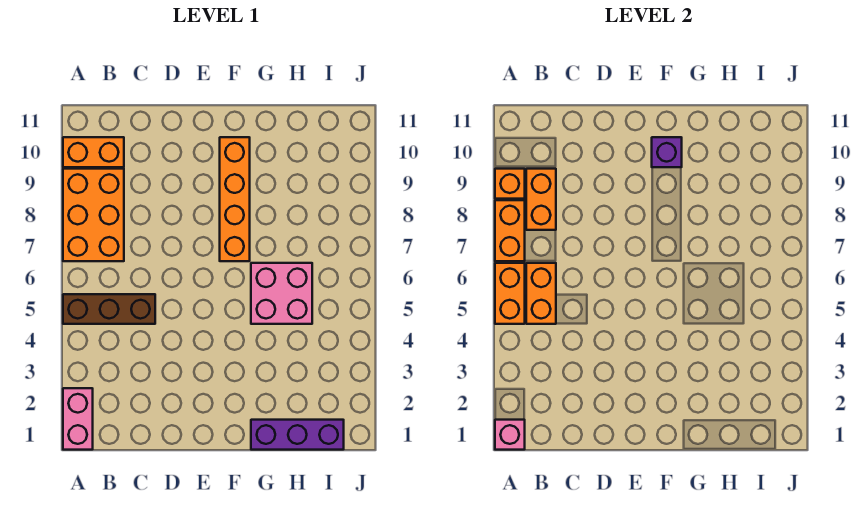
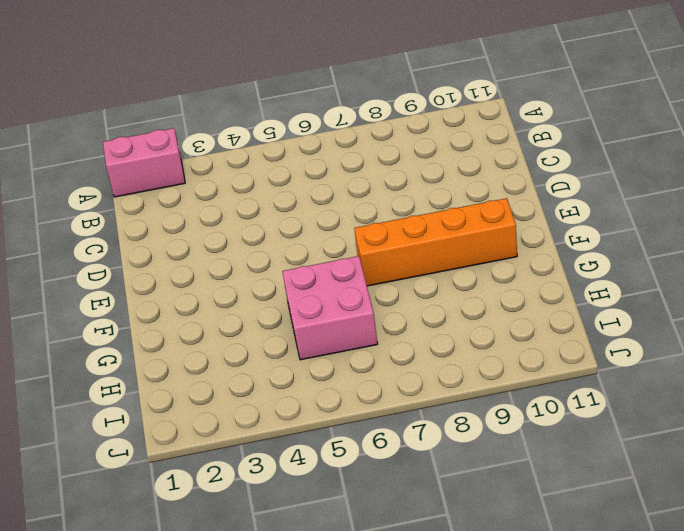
none -> brown brick A5:C5 level 1
none -> orange brick A7:B9 level 1
none -> orange brick A10:B10 level 1

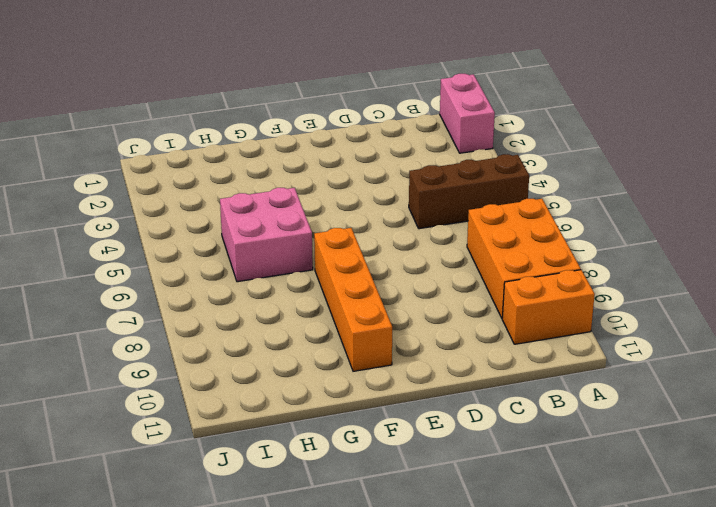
none -> purple brick G1:I1 level 1
none -> pink brick A1 level 2
none -> orange brick A5:A6 level 2

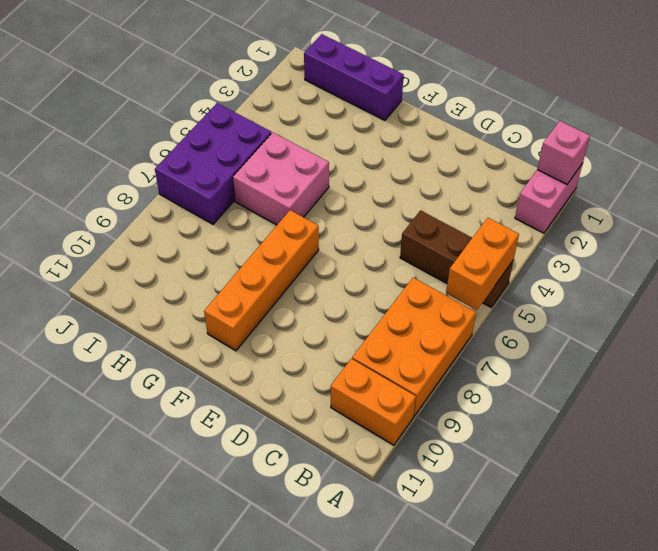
purple brick I5:J7 level 1 -> none
none -> orange brick A7:A8 level 2
none -> orange brick A9 level 2
none -> orange brick B5:B6 level 2

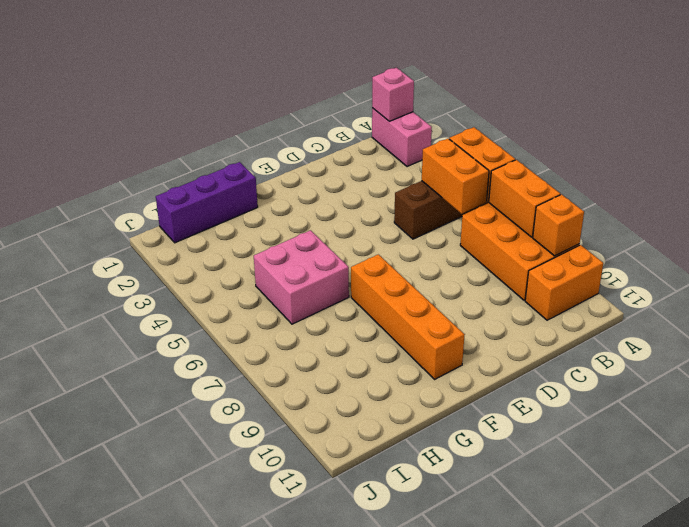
none -> orange brick B8:B9 level 2
none -> purple brick F10 level 2

